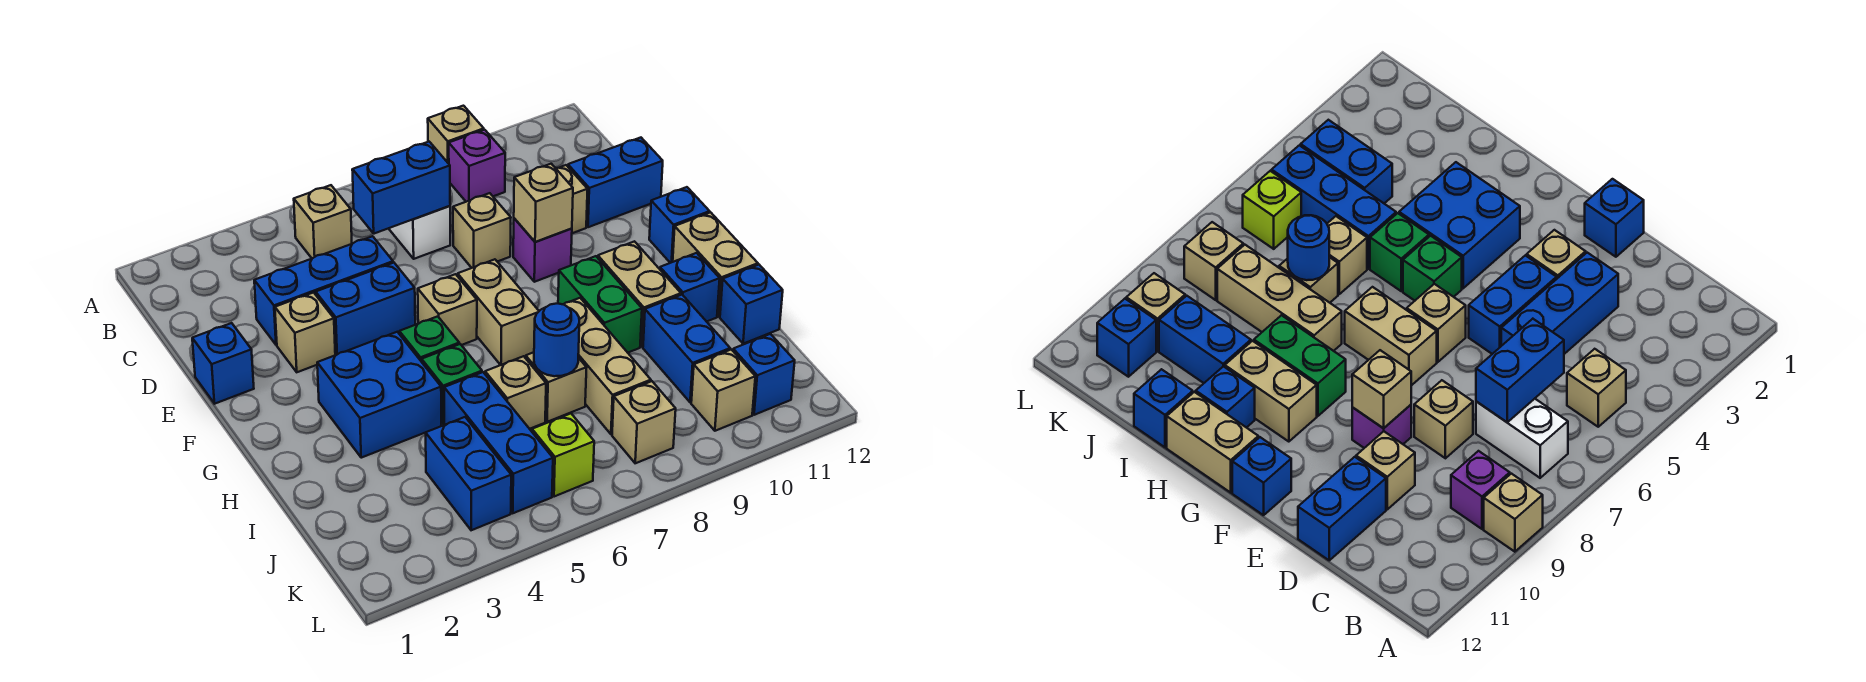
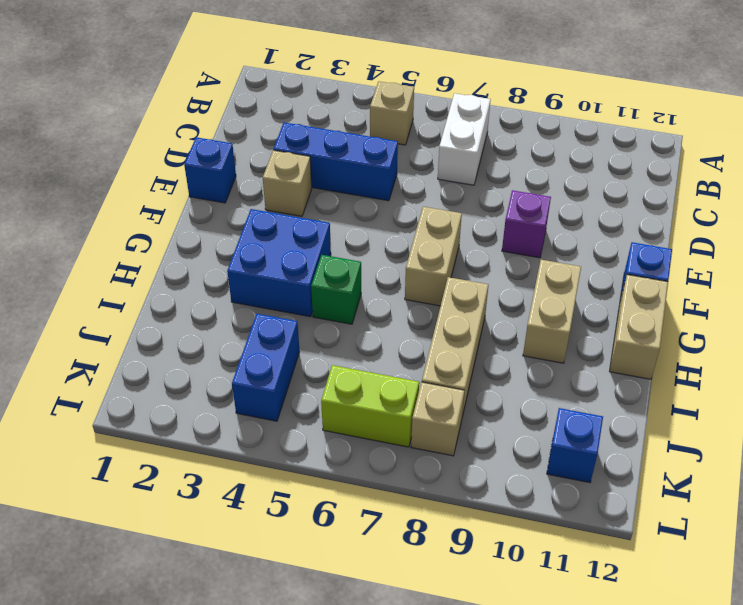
lime brick K6:K7 level 1 -> lime brick K6 level 1
none -> tan brick A9 level 1
none -> purple brick B9 level 1
none -> tan brick D8 level 1
none -> tan brick D10 level 1

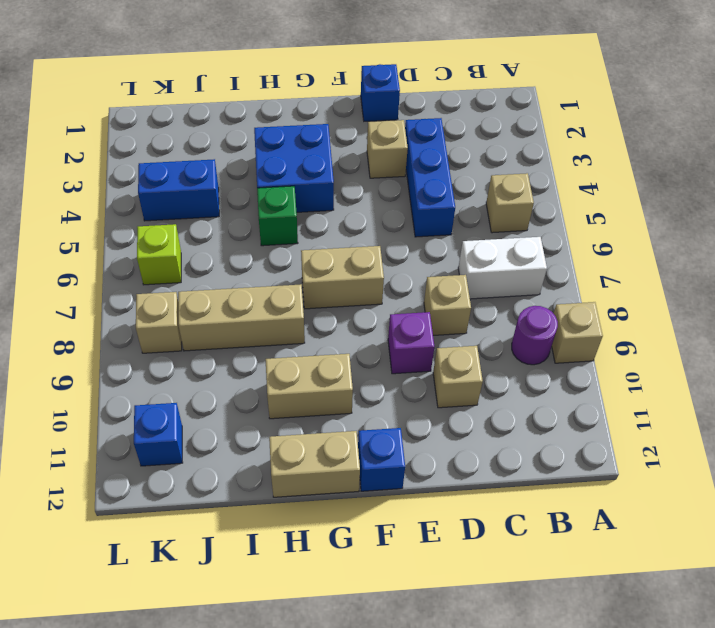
purple round brick B9 level 1 -> purple brick B9 level 1
none -> blue brick D11:D12 level 1
none -> blue brick E4:E5 level 1
none -> tan brick F6 level 1
none -> green brick G5 level 1

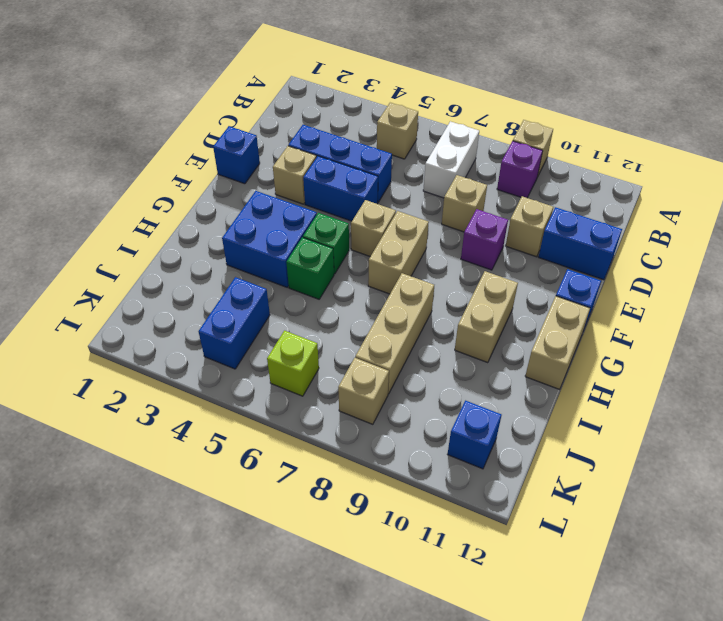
none -> green brick G9:H9 level 1
none -> blue brick H11 level 1
none -> blue brick I5:K5 level 1
none -> tan brick I6 level 1

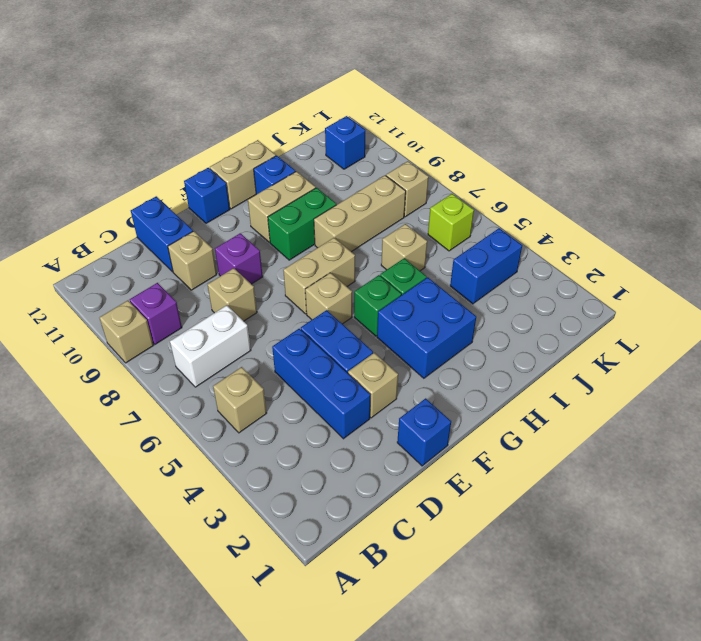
none -> blue brick I5:K5 level 1
none -> tan brick I7 level 1
none -> blue brick I10:J10 level 1
none -> blue brick I12 level 1

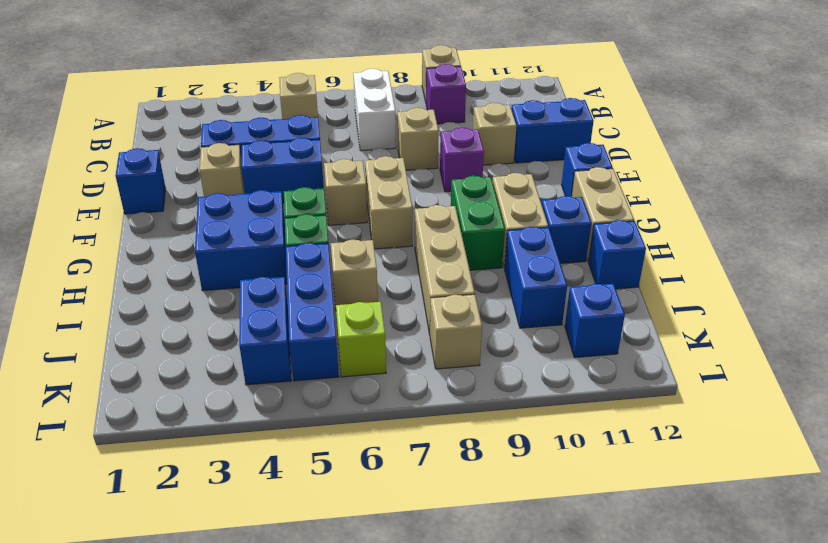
none -> tan brick I7 level 1
none -> tan brick K10 level 1
none -> blue brick C6:C7 level 2
none -> tan brick E9 level 2

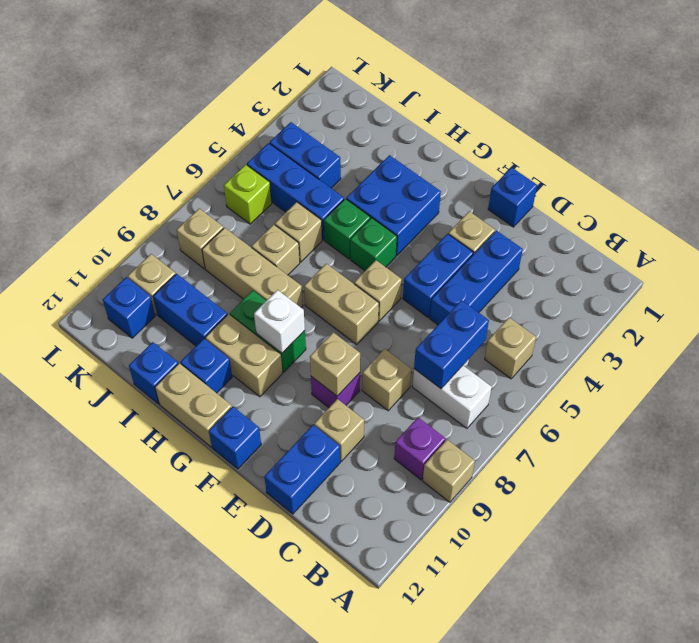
white brick G9 level 2 -> none
none -> blue round brick I7 level 2

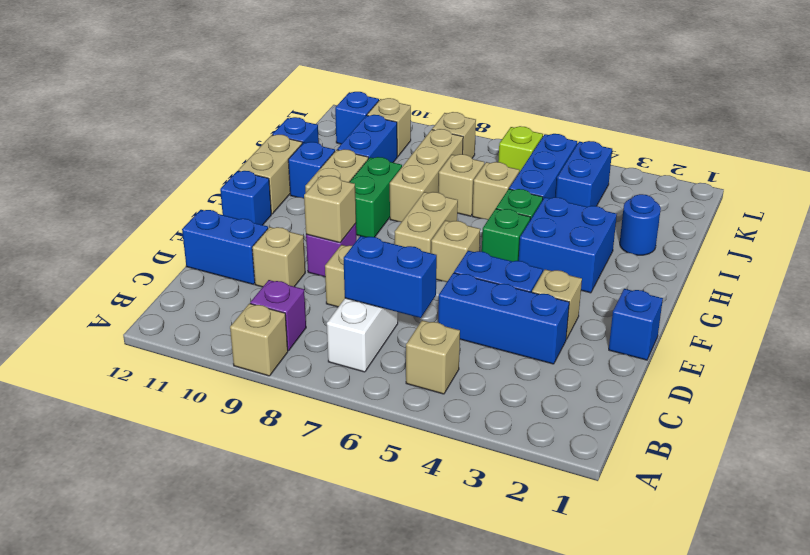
blue round brick I2 level 1 -> blue round brick I7 level 2

